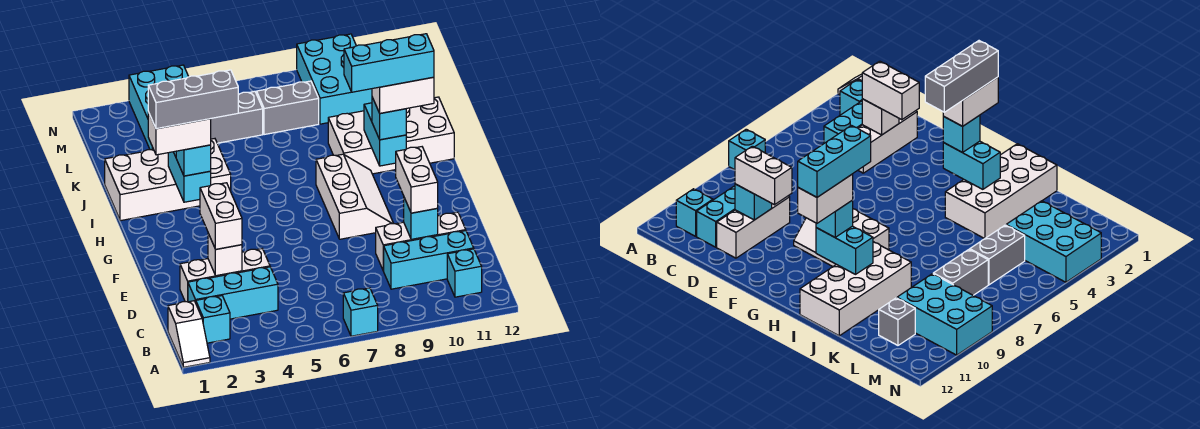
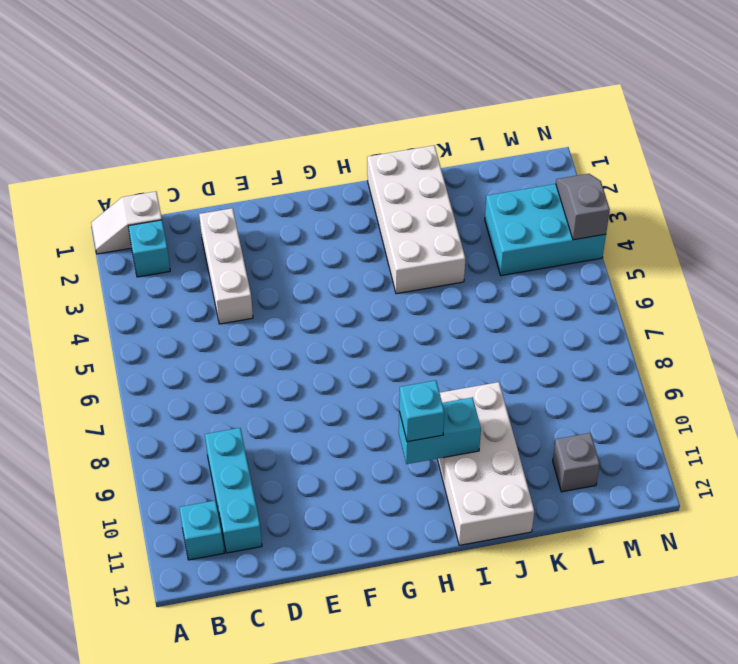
grey slope N3:N4 level 2 top 4 -> none
none -> cyan brick A7 level 1
none -> cyan brick C2:C4 level 1
none -> white brick D9:D11 level 1

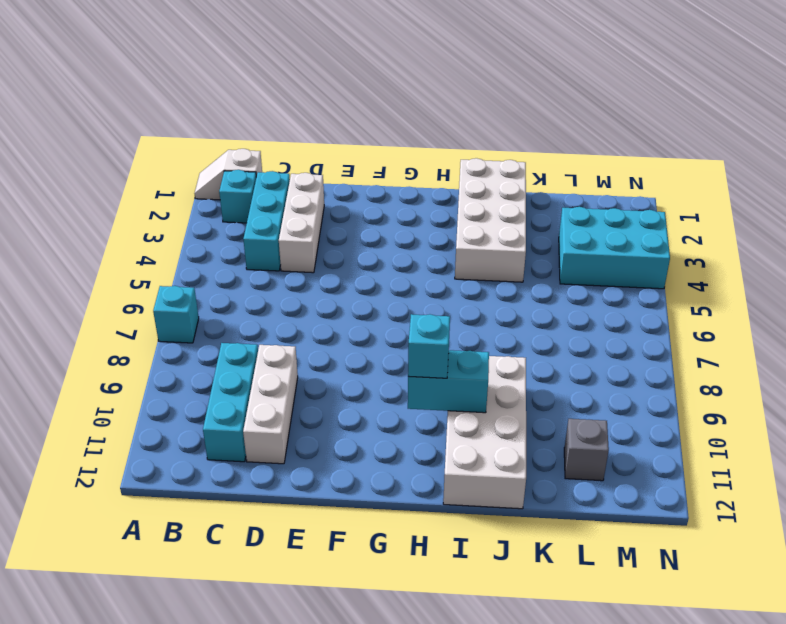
none -> cyan brick B11 level 1
none -> white slope F8:H9 level 1 top 8
none -> grey brick L5:L6 level 1

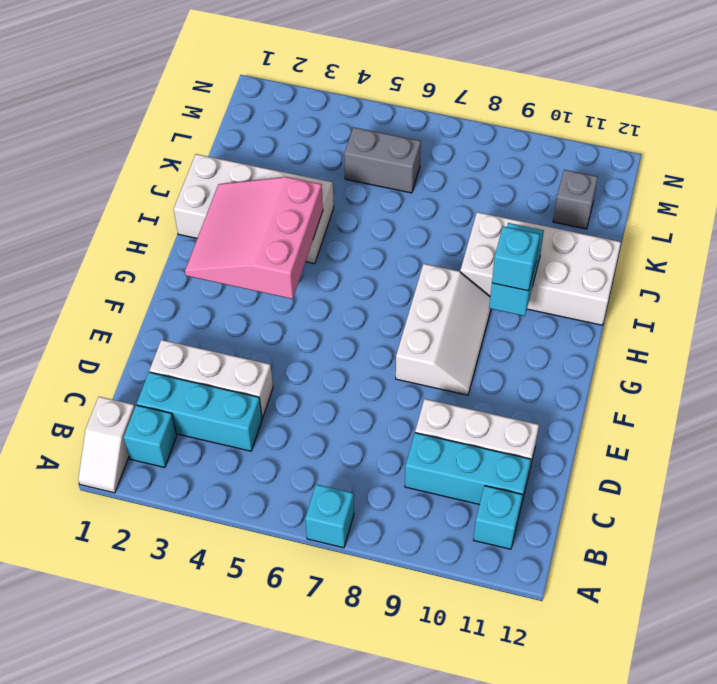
pink slope G2:I4 level 2 top 4 -> cyan brick H3:I3 level 2
none -> cyan brick L3:N4 level 1
none -> grey brick L7:L8 level 1
none -> cyan brick L9:N10 level 1

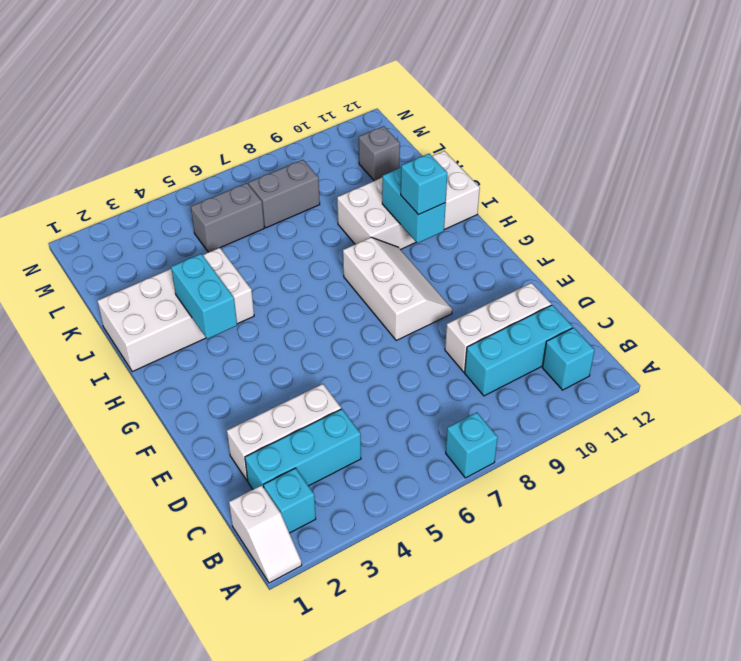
none -> cyan brick L3:N4 level 1
none -> cyan brick L9:N10 level 1
none -> white brick D3 level 2

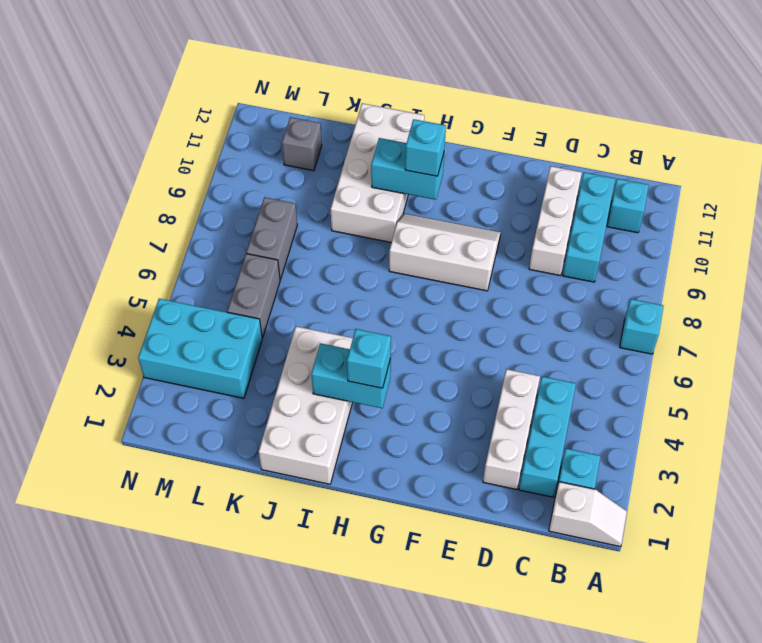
none -> cyan brick L9:N10 level 1
none -> white brick D3 level 2
none -> cyan brick D10 level 2

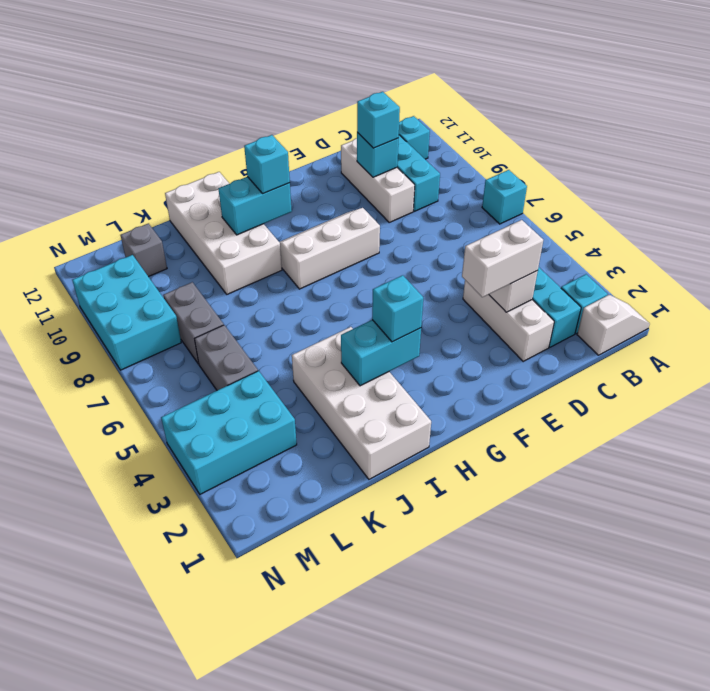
cyan brick D10 level 3 -> white brick D10:E10 level 3
cyan brick M8:N10 level 1 -> cyan brick L9:N10 level 1
none -> white brick H2:H3 level 4
none -> white brick H10:H11 level 4
none -> grey brick H2:H4 level 5

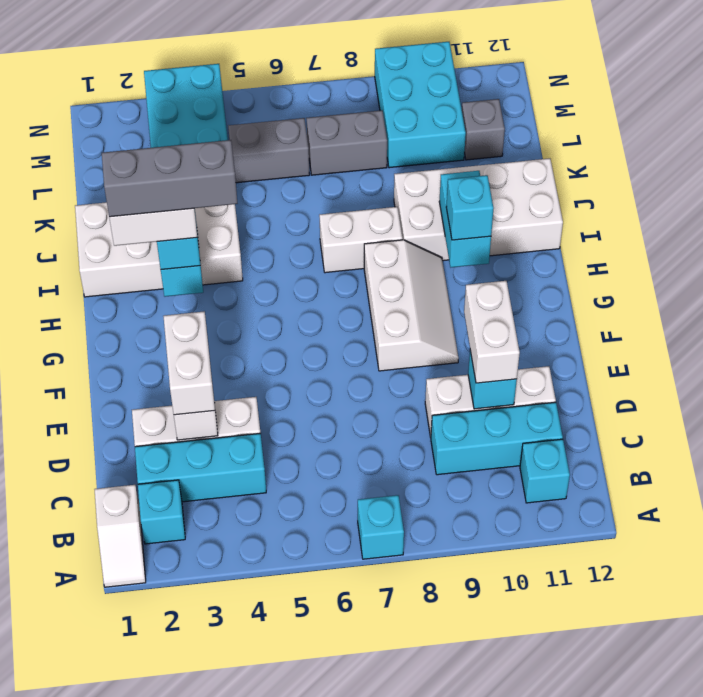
white brick I7:I8 level 1 -> white brick H10:H11 level 4
none -> cyan brick H9:H11 level 5

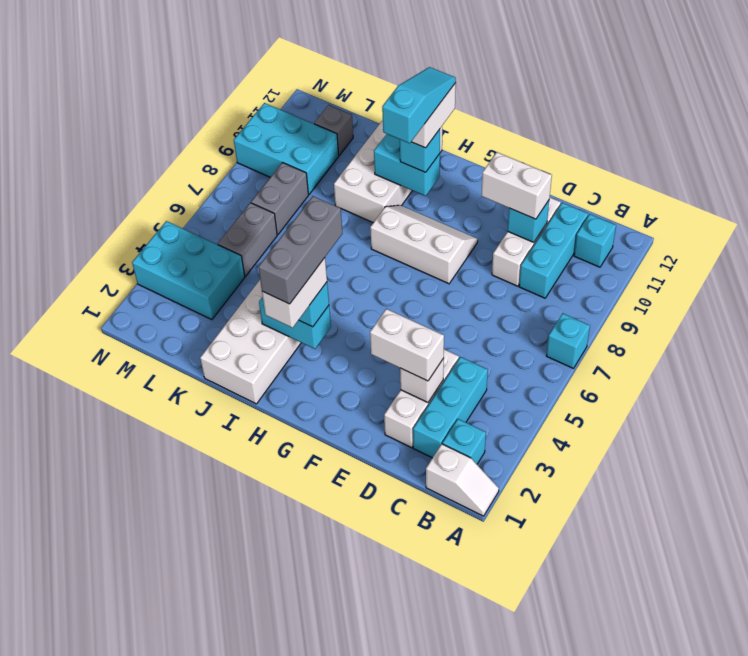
cyan slope H9:H11 level 5 top 9 -> cyan brick H9:H11 level 5

